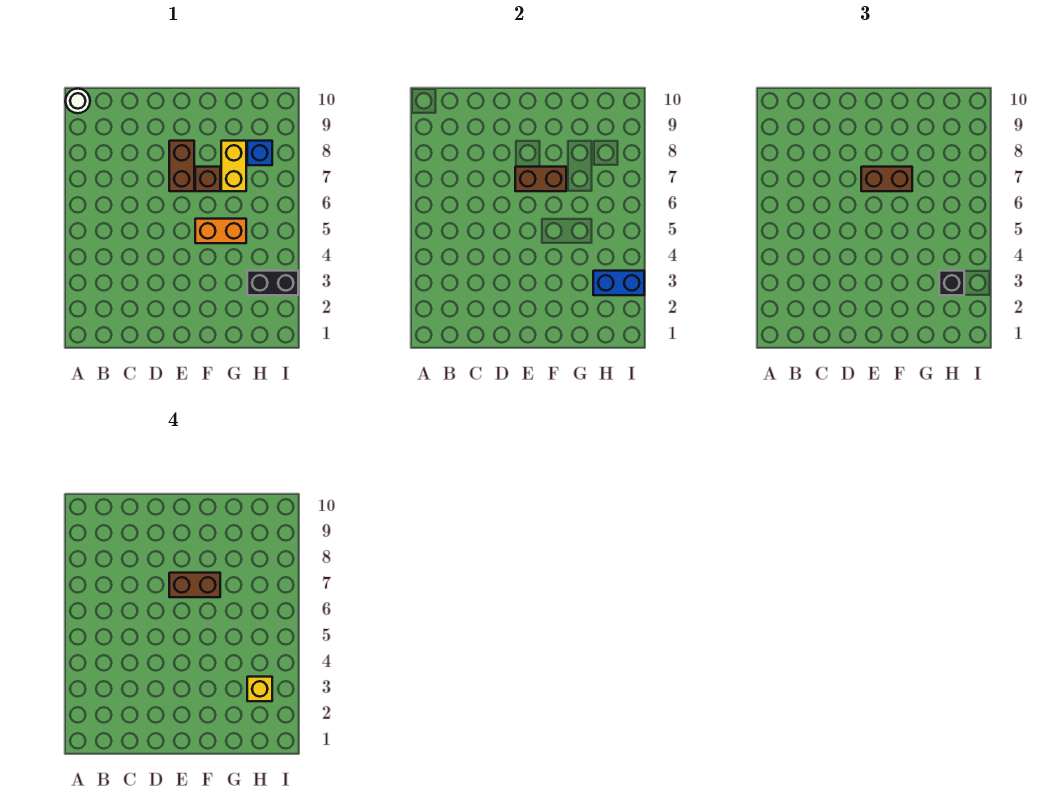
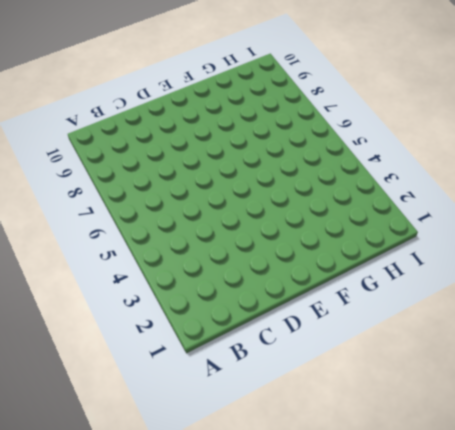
none -> white round brick A10 level 1
none -> brown brick E7:E8 level 1
none -> orange brick F5:G5 level 1

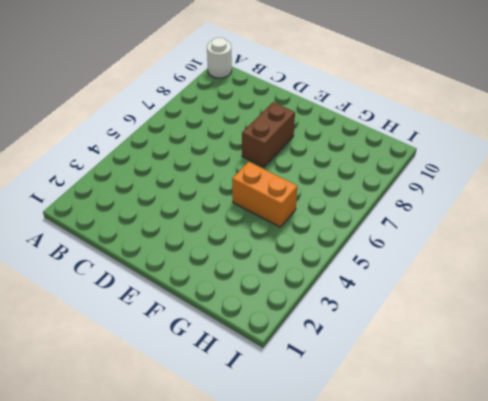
none -> brown brick F7 level 1
none -> yellow brick G7:G8 level 1
none -> black brick H3:I3 level 1

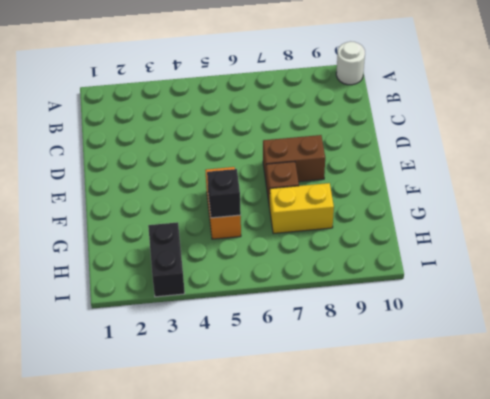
black brick G5 level 2 -> black brick H3 level 3
none -> blue brick H8 level 1
none -> brown brick E7:F7 level 2
none -> blue brick H3:I3 level 2

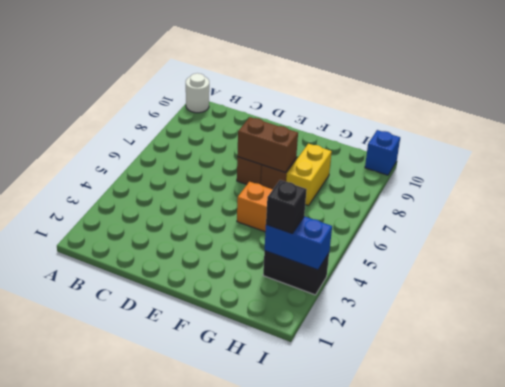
blue brick I10 level 1 -> blue brick H8 level 1
none -> brown brick E7:F7 level 3
none -> brown brick E7:F7 level 4
none -> yellow brick H3 level 4

